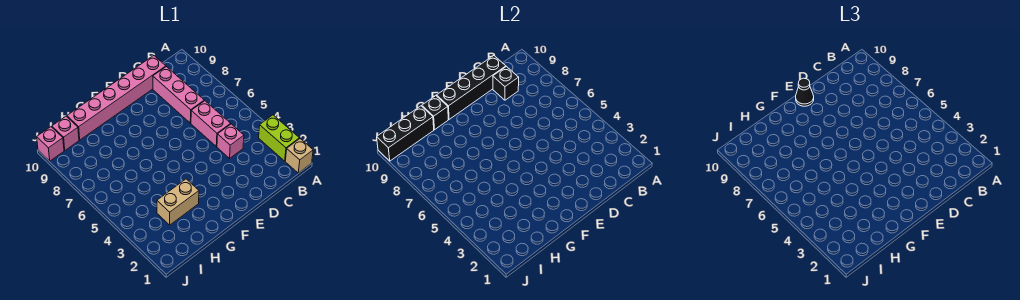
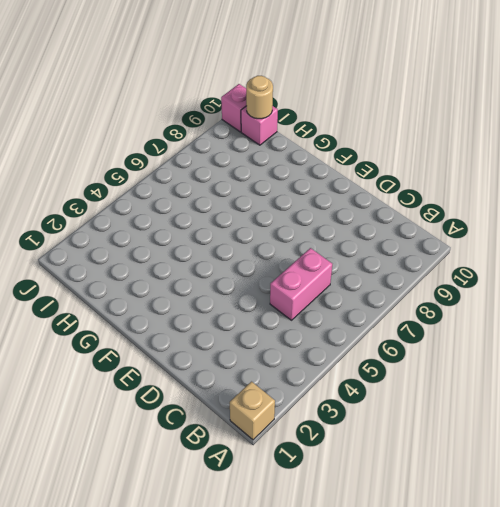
tan round brick I10 level 2 -> black brick H10:J10 level 2
none -> lime brick A2:A3 level 1
none -> pink brick C4 level 1
none -> pink brick C7:C9 level 1

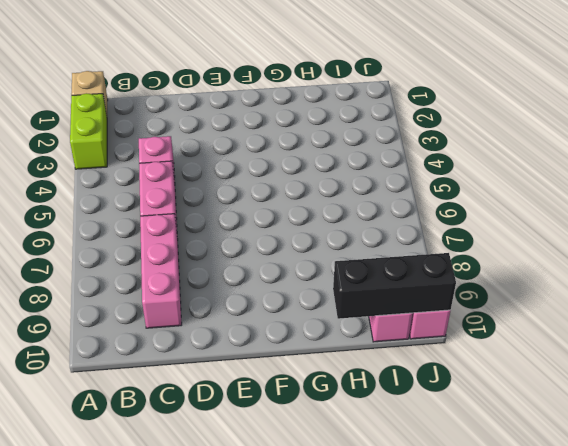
none -> pink brick C10:H10 level 1
none -> tan brick G3:H3 level 1
none -> black brick C9 level 2

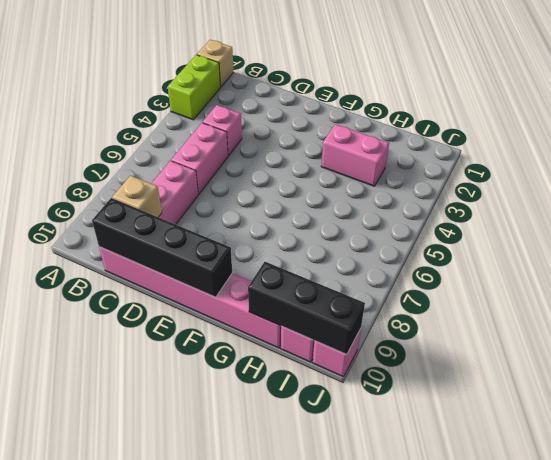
tan brick C9 level 2 -> black brick C9 level 2
pink brick G3:H3 level 1 -> tan brick G3:H3 level 1
none -> black brick G10 level 2
none -> black cone E10 level 3

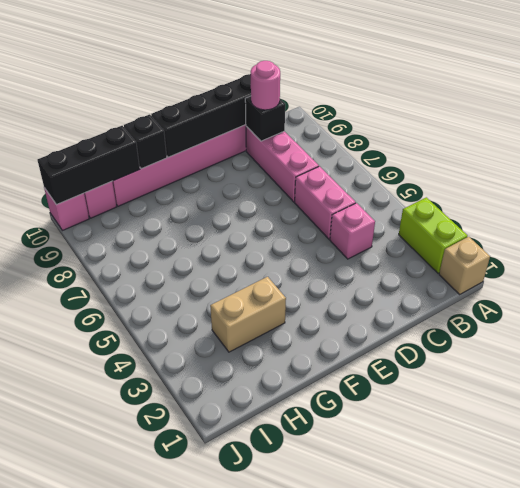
pink round brick C9 level 3 -> none
none -> black cone E10 level 3

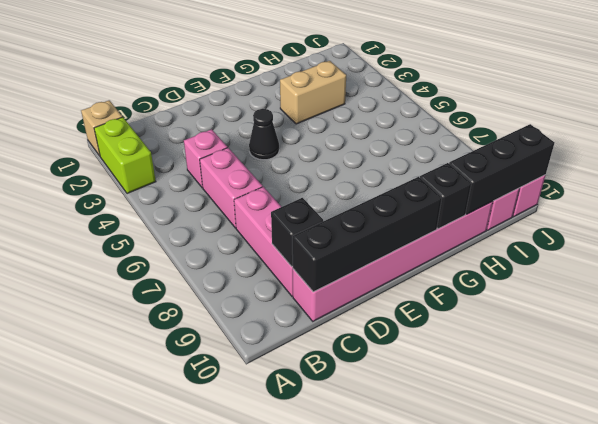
black cone E4 level 1 -> black cone E10 level 3

